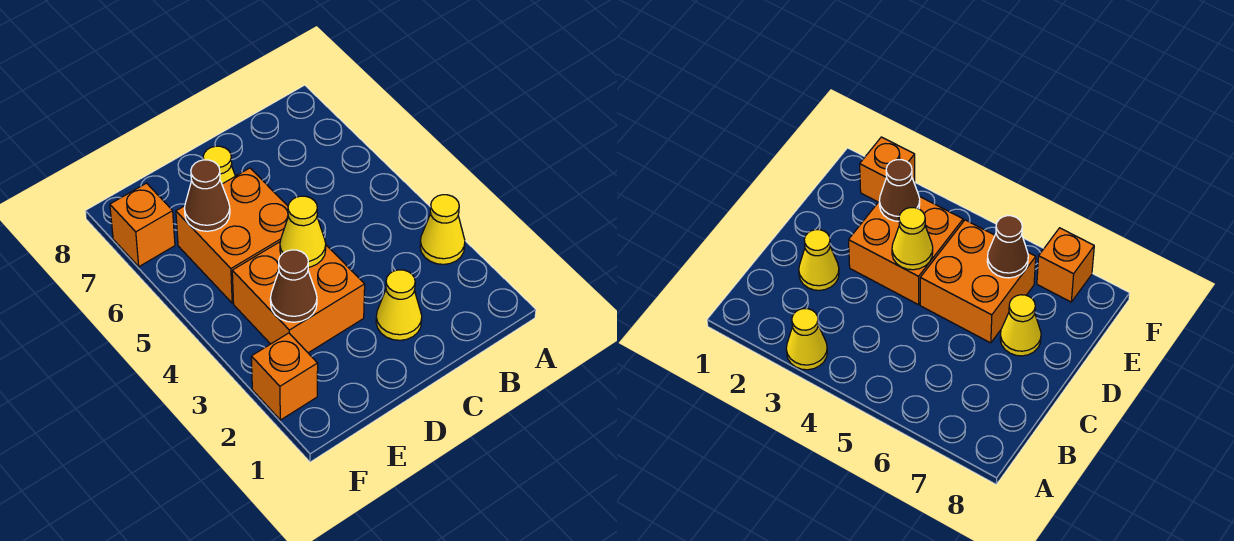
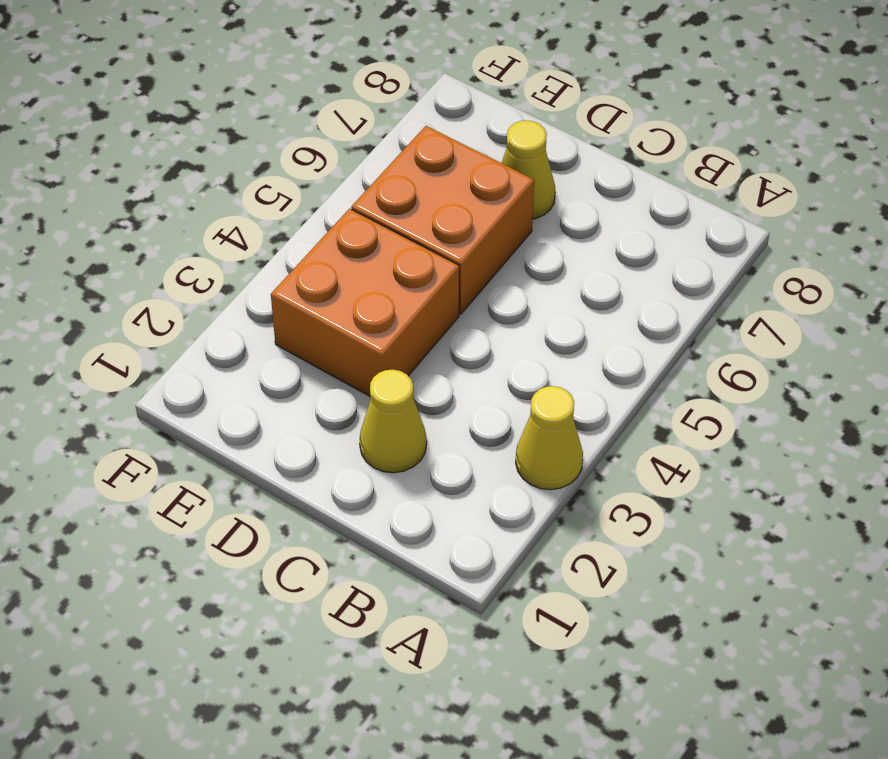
none -> orange brick F2 level 1
none -> orange brick F7 level 1

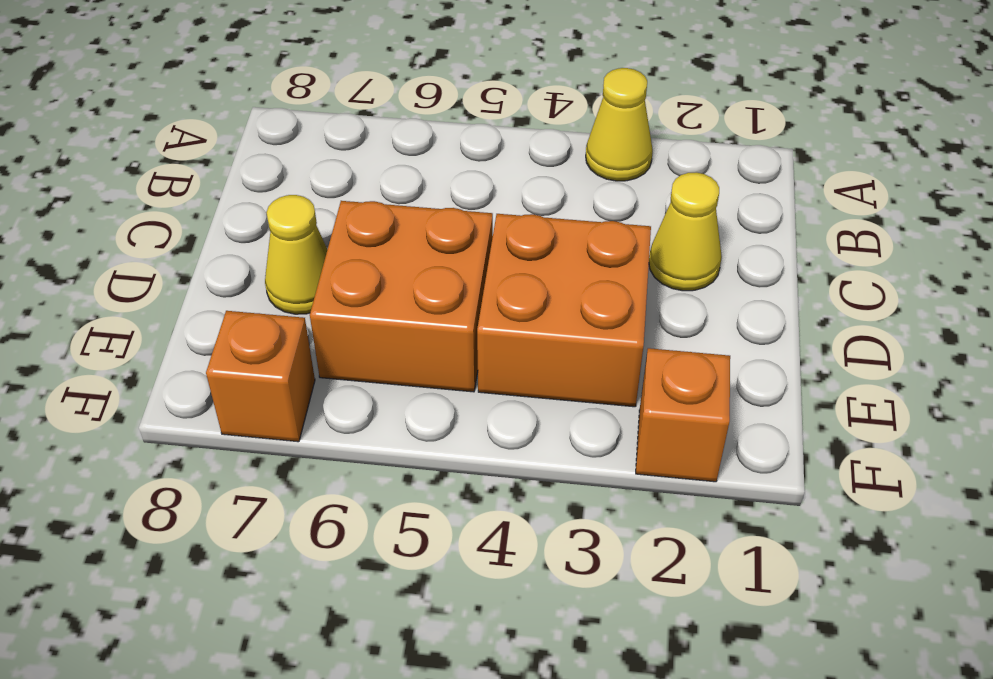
none -> yellow cone D4 level 2
none -> brown cone E3 level 2

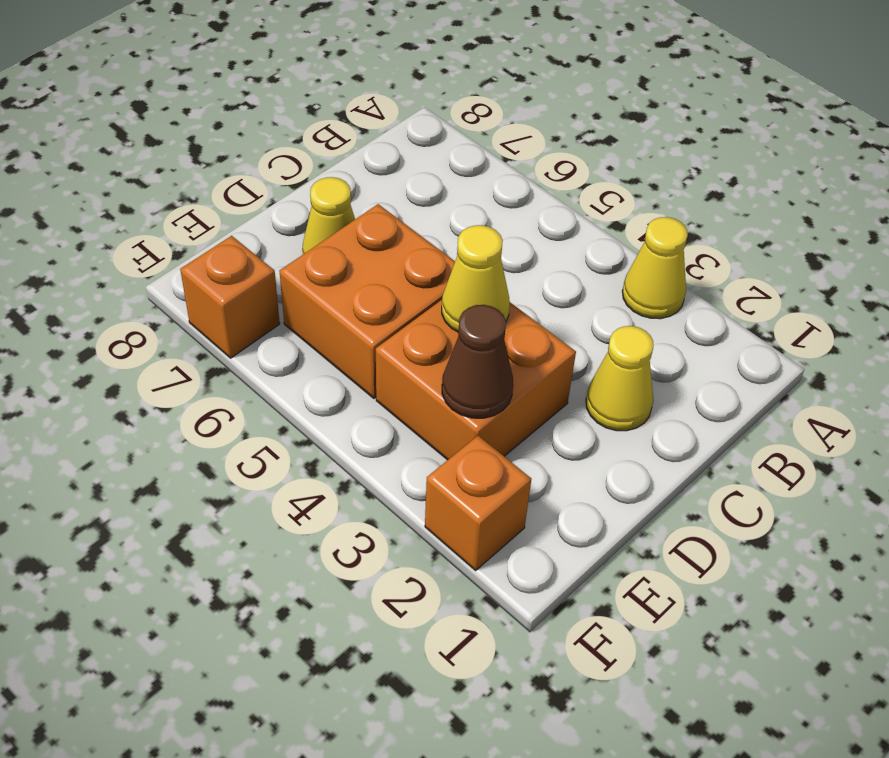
none -> brown cone E6 level 2

